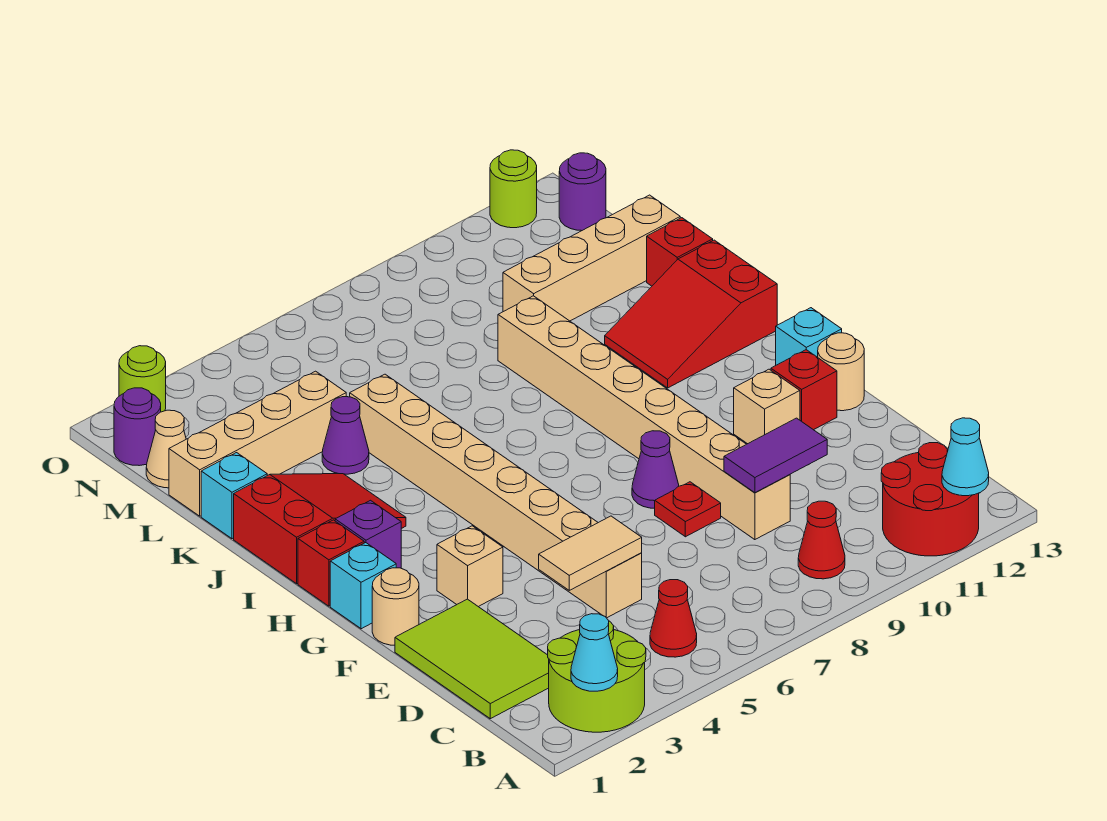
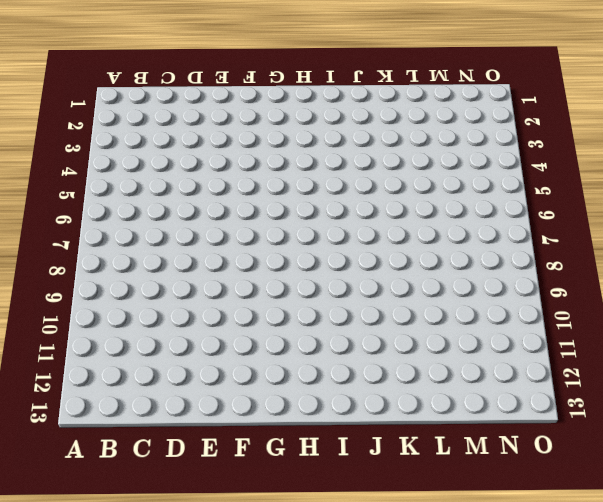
none -> lime round brick A2:B3 level 1
none -> red round brick A11:B12 level 1
none -> red cone B5 level 1
none -> red cone B9 level 1

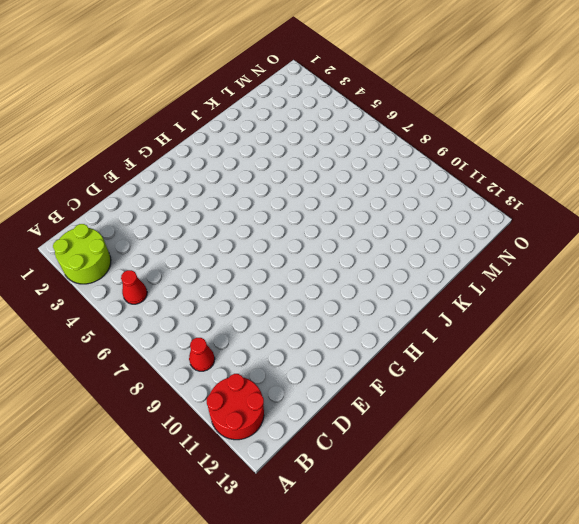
none -> lime tile C1:E2 level 1
none -> tan brick D5:K5 level 1
none -> tan brick D9:K9 level 1
none -> red plate E8 level 1

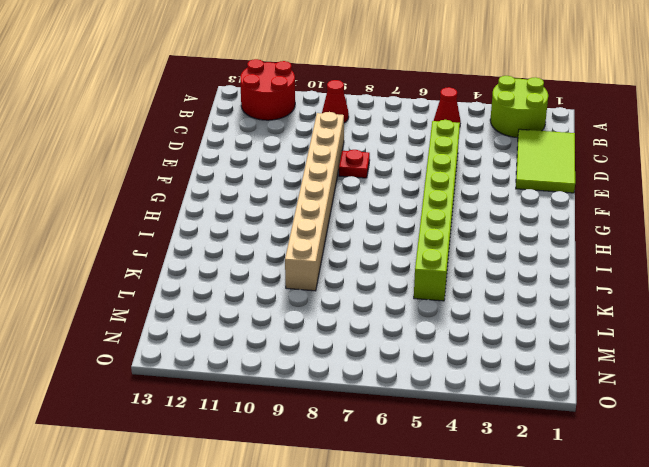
lime brick D5:K5 level 1 -> tan brick D5:K5 level 1
none -> tan round brick F1 level 1
none -> tan brick F3 level 1
none -> purple cone F8 level 1
none -> tan brick F11 level 1

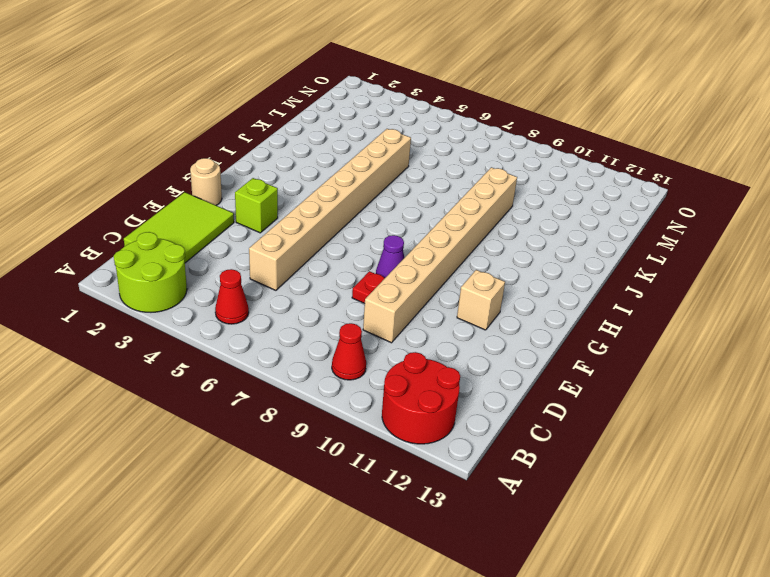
lime brick F3 level 1 -> tan brick F3 level 1
none -> red brick F12 level 1
none -> tan round brick F13 level 1
none -> cyan brick G1 level 1
none -> cyan brick G13 level 1

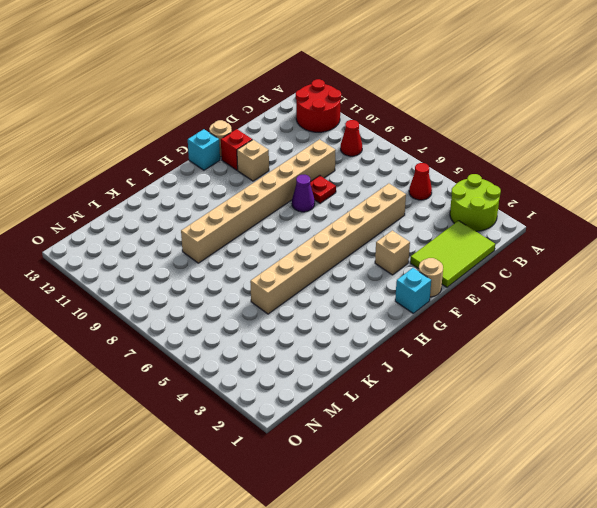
none -> red brick H1 level 1
none -> purple brick H2 level 1
none -> red slope I1:J3 level 1 top 1
none -> red slope I11:J13 level 1 top 13

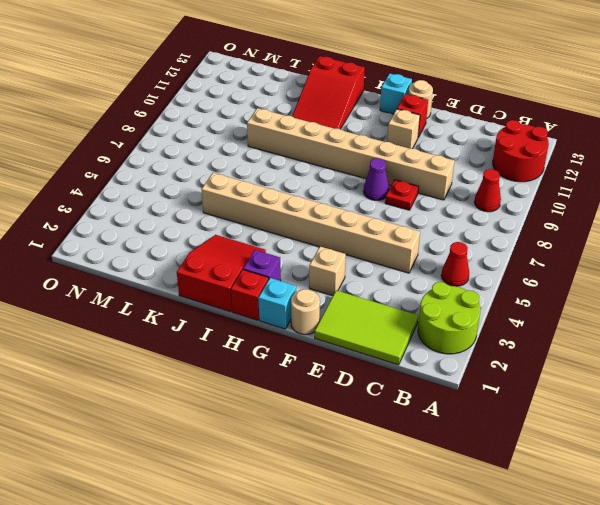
none -> cyan brick K1 level 1
none -> purple cone K4 level 1
none -> red brick K13 level 1
none -> tan brick L1:L4 level 1

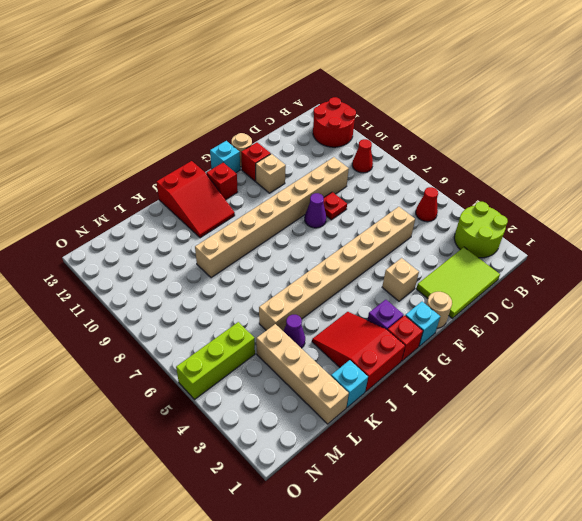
red brick H12 level 1 -> red brick K13 level 1
lime brick M5:O5 level 1 -> none
none -> tan brick L10:L13 level 1
none -> tan cone M1 level 1
none -> purple round brick N1 level 1
none -> purple round brick N13 level 1

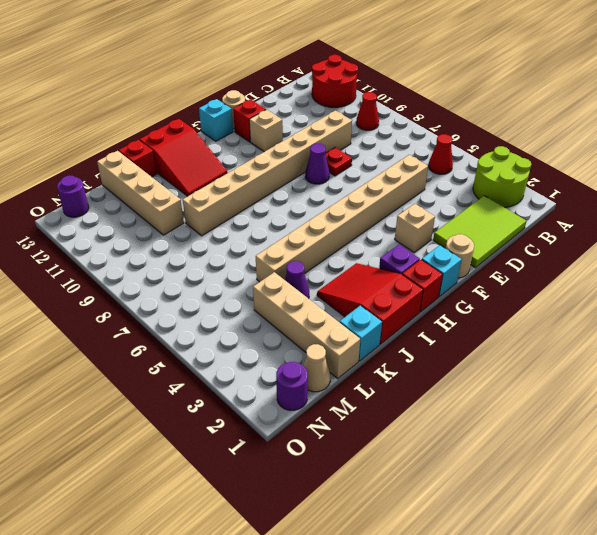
none -> lime round brick O2 level 1
none -> lime round brick O12 level 1
none -> cyan cone A2 level 2
none -> cyan cone A12 level 2

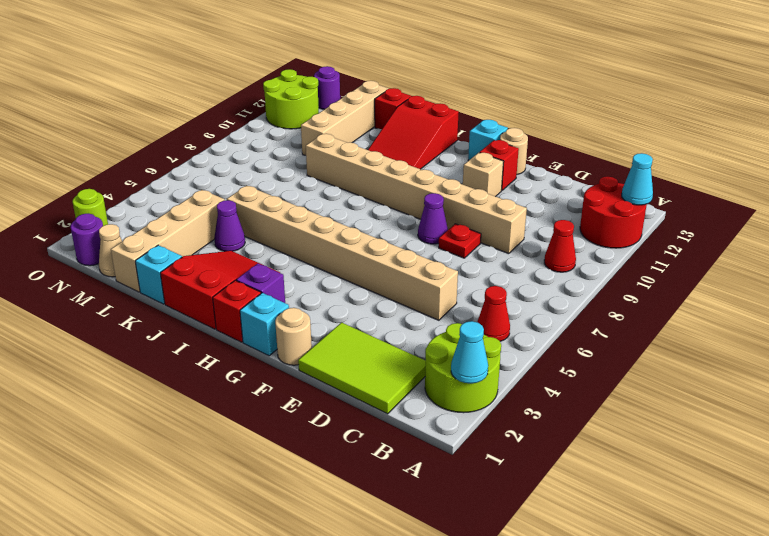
lime round brick N11:O12 level 1 -> lime round brick O12 level 1
none -> tan brick F3 level 1
none -> tan tile D4:D5 level 2
none -> purple tile D9:D10 level 2

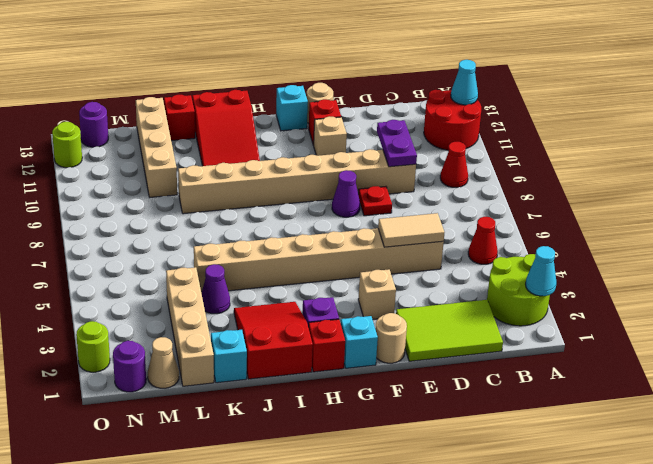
tan tile D5:E5 level 2 -> tan tile D4:D5 level 2
purple plate D9:D10 level 2 -> purple tile D9:D10 level 2

